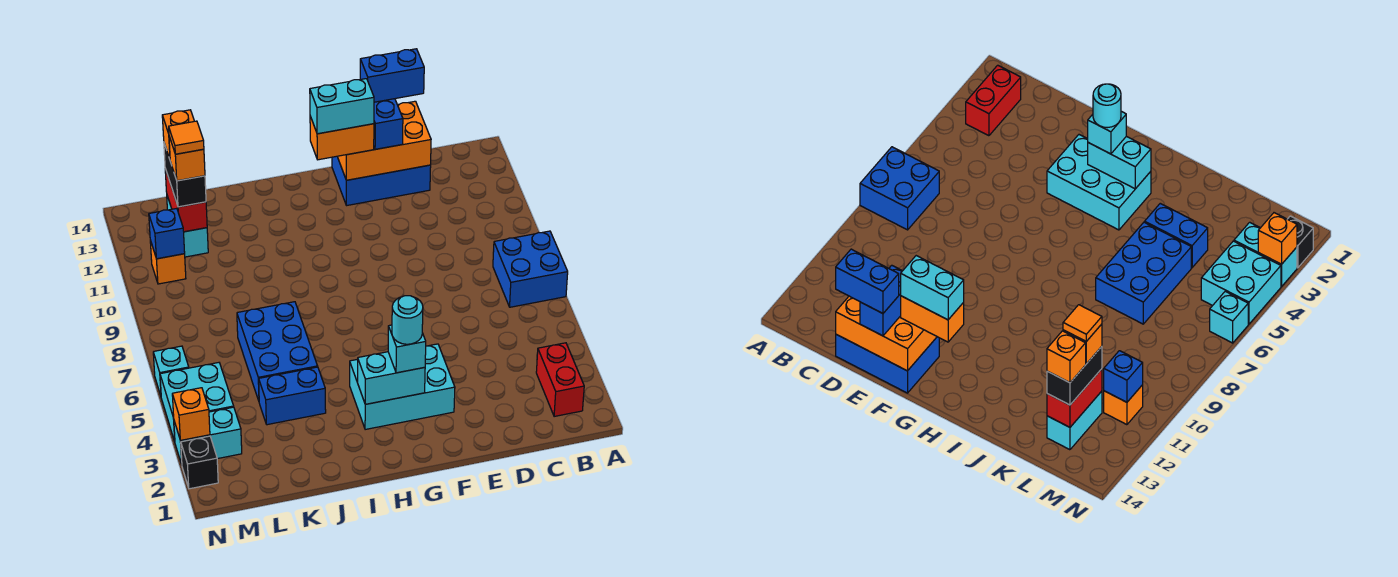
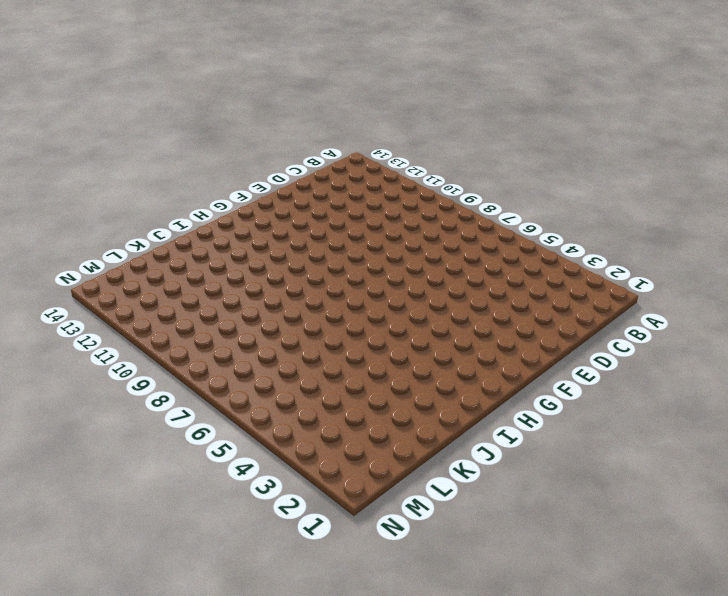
none -> blue brick A7:B8 level 1
none -> red brick B2:B3 level 1
none -> blue brick D13:F14 level 1

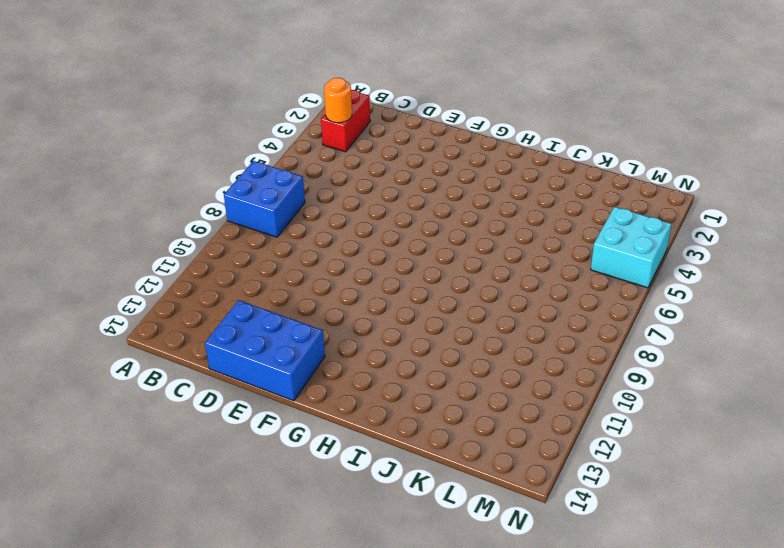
orange round brick B3 level 2 -> none
none -> cyan brick F3:H4 level 1
none -> blue brick J4:K4 level 1
none -> blue brick J5:K7 level 1

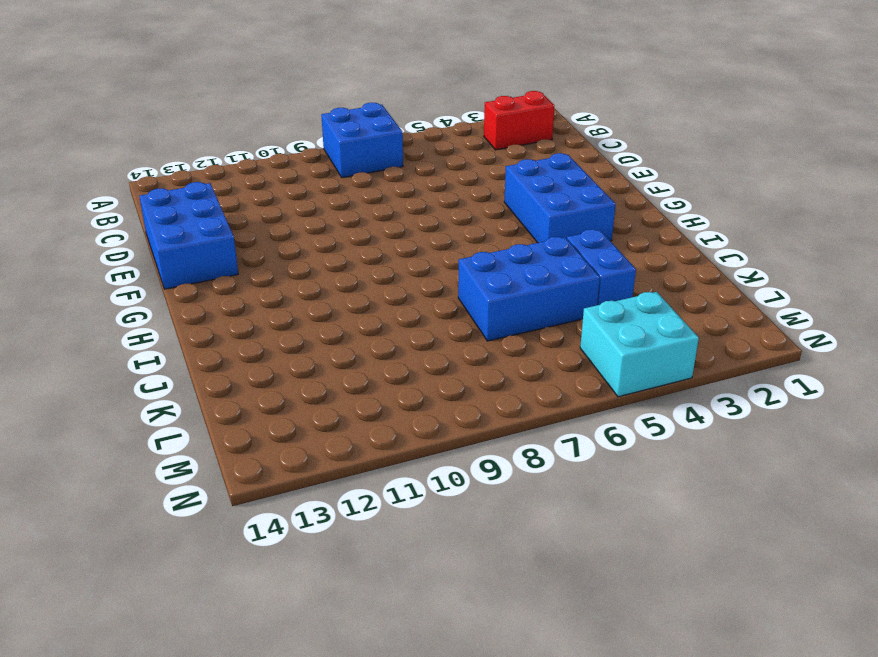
blue brick F3:H4 level 1 -> cyan brick F3:H4 level 1
none -> cyan brick L12:L13 level 1
none -> cyan brick M3:N3 level 1
none -> orange brick M11 level 1

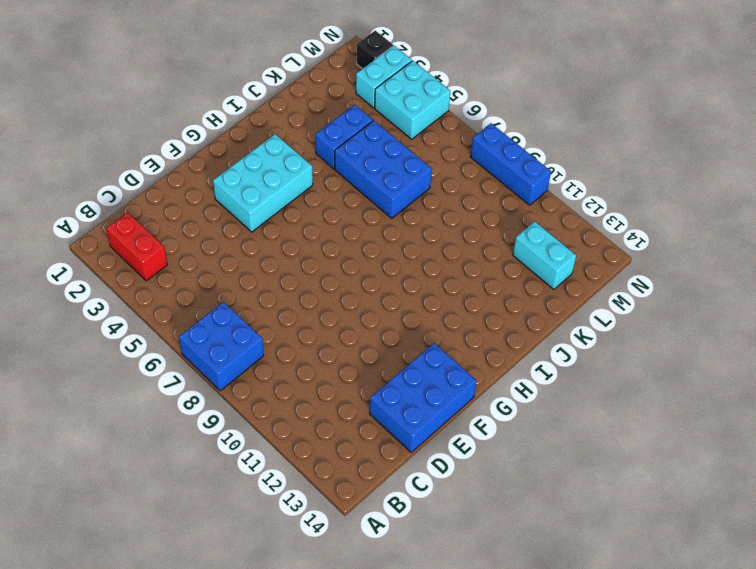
blue brick N8:N10 level 1 -> none
none -> orange brick M11 level 1
none -> cyan brick N6 level 1
none -> orange brick D13:F14 level 2

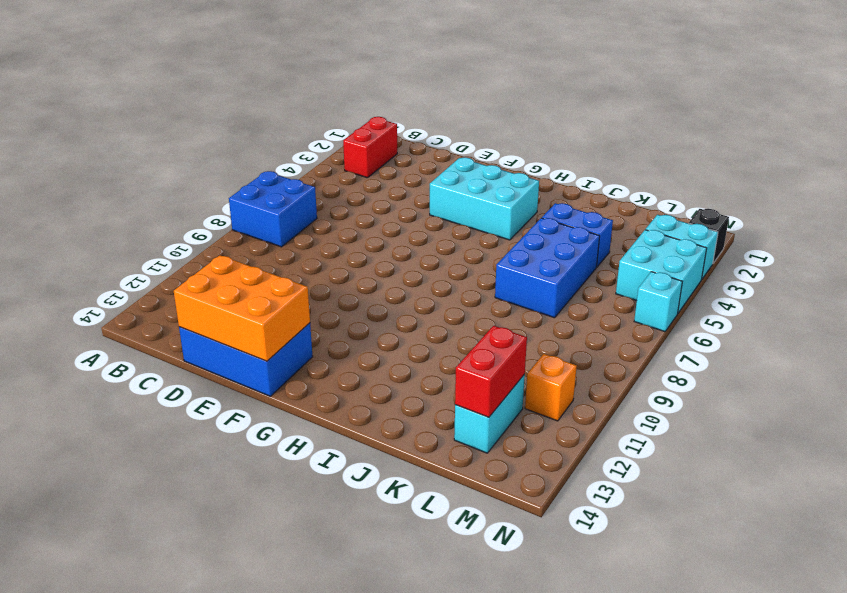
none -> cyan brick G3:H3 level 2
none -> blue brick M11 level 2
none -> orange brick N3 level 2

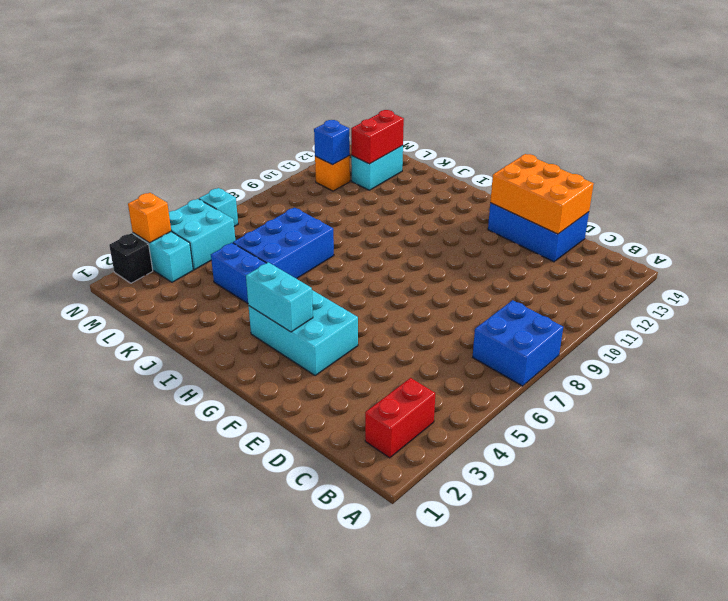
none -> blue brick E13:E14 level 3
none -> orange brick F13:G13 level 3
none -> cyan brick G3 level 3

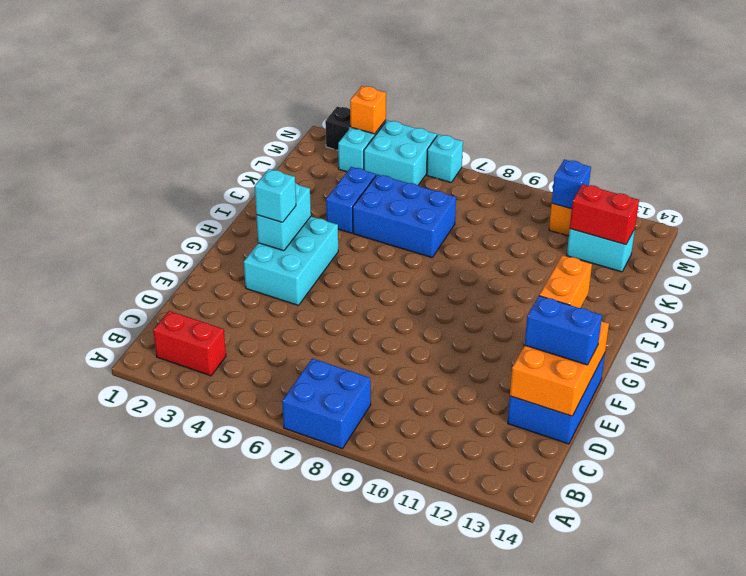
none -> black brick L12:L13 level 3
none -> blue brick D14:E14 level 4
none -> cyan brick F13:G13 level 4

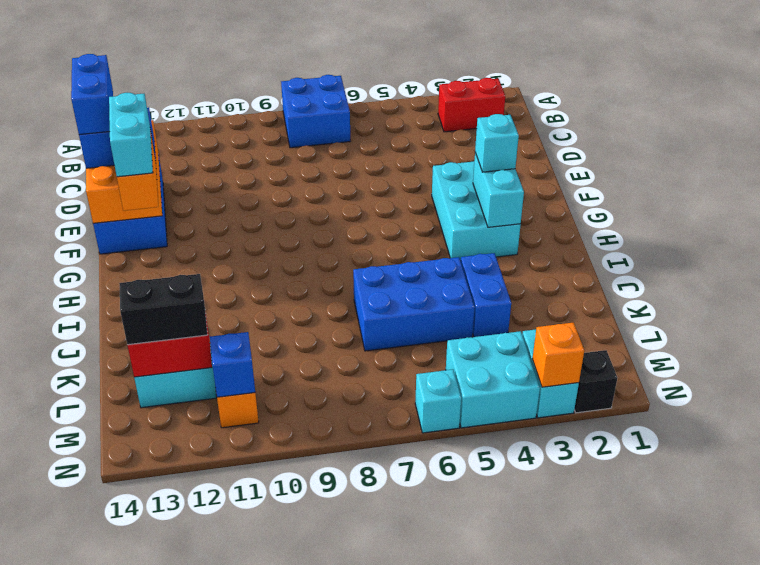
none -> cyan round brick G3 level 4
none -> orange brick L12 level 4
none -> orange brick L13 level 4

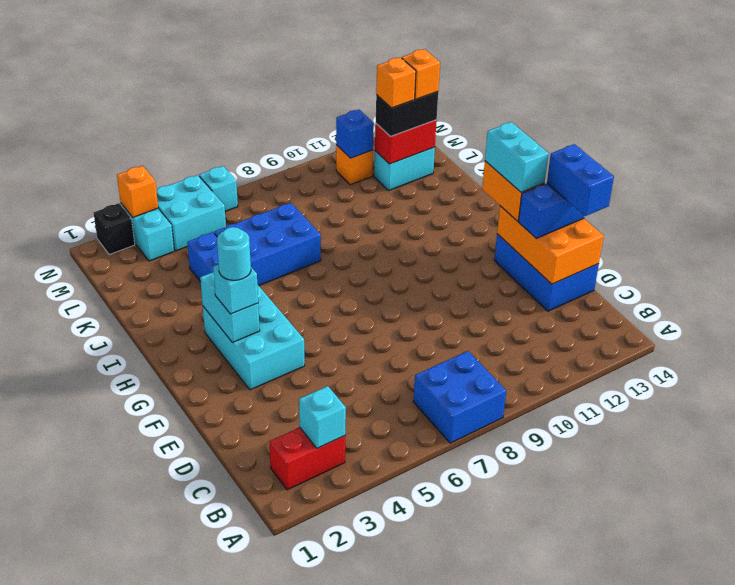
cyan brick B3 level 2 -> none
none -> orange tile L12 level 5

